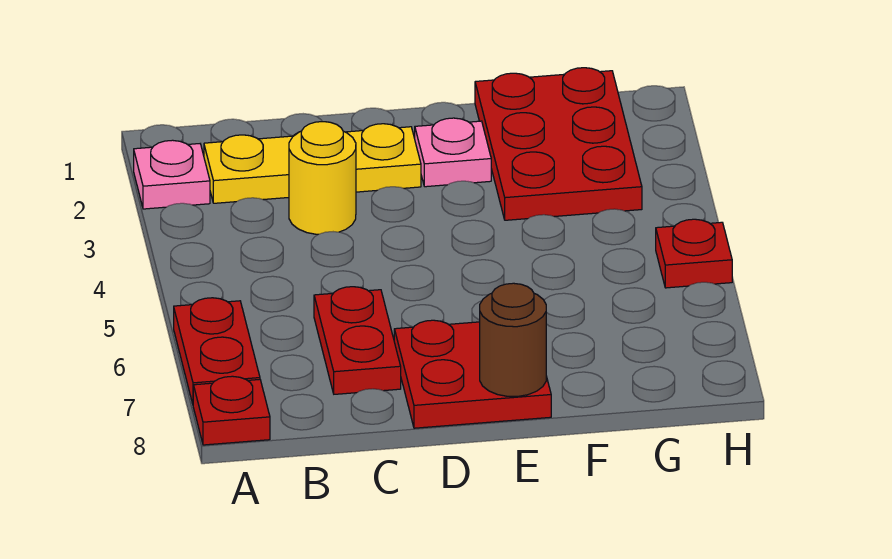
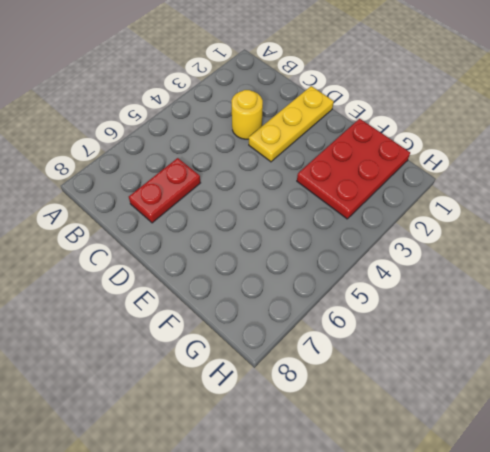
yellow plate D1:D3 level 1 -> yellow plate B2:D2 level 1
none -> pink plate A2 level 1
none -> red plate A6:A7 level 1

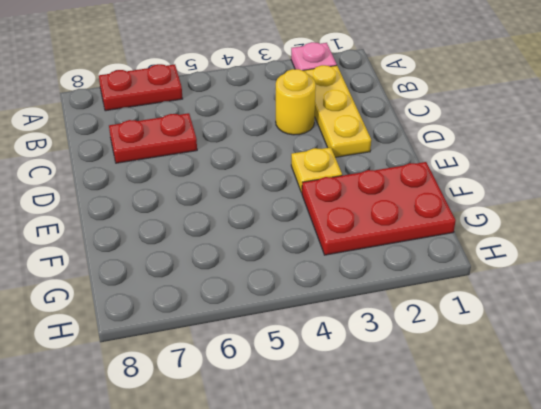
yellow plate E3 level 1 -> none
none -> red plate A8 level 1
none -> red plate D7:E8 level 1

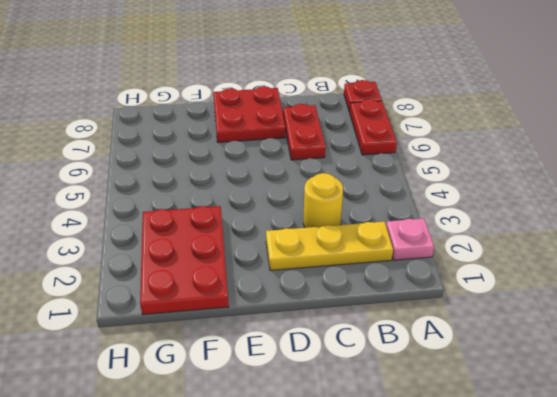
none -> pink plate E2 level 1
none -> red plate H5 level 1

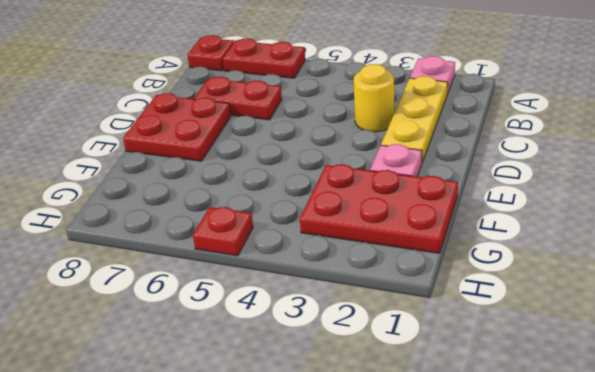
none -> brown round brick E8 level 2

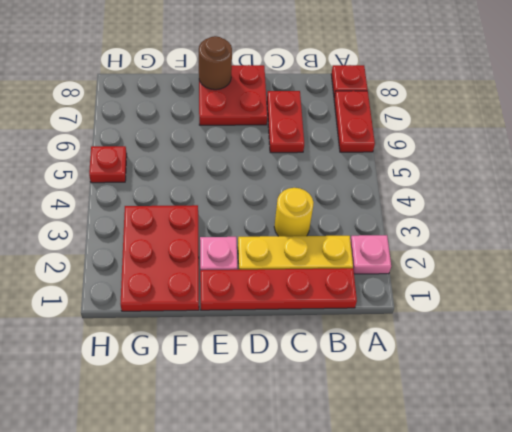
red plate B1:E1 level 1 -> none

